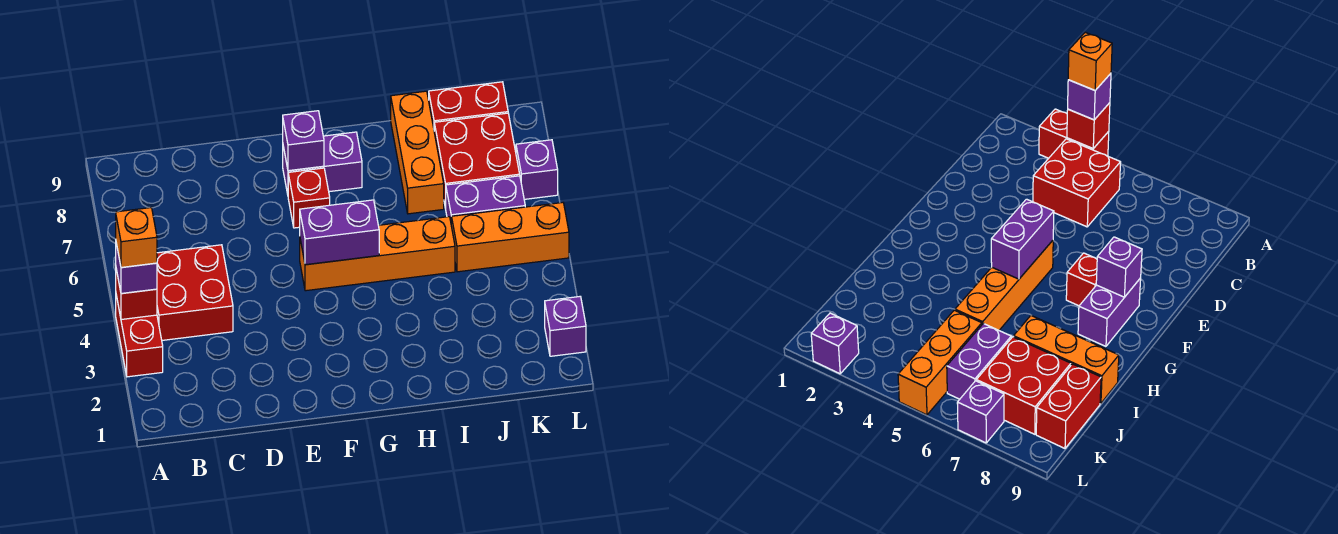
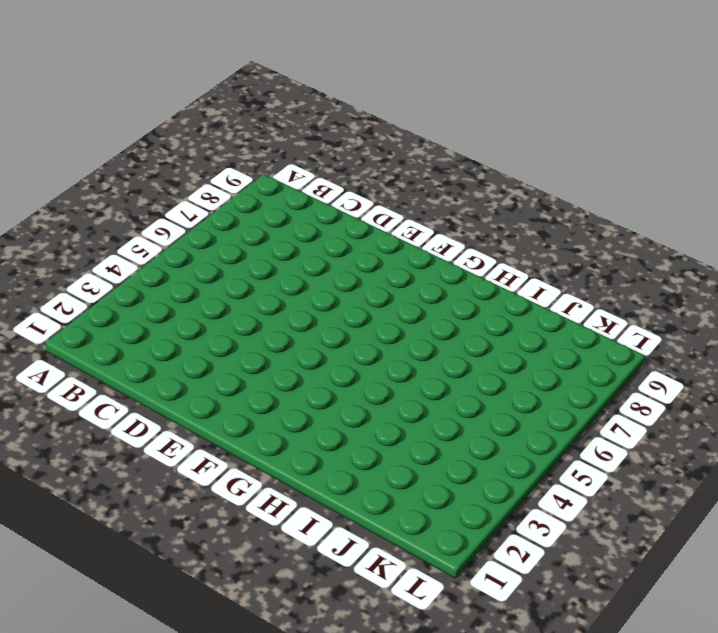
none -> red brick A3:A4 level 1
none -> red brick B4:C5 level 1
none -> orange brick F5:I5 level 1

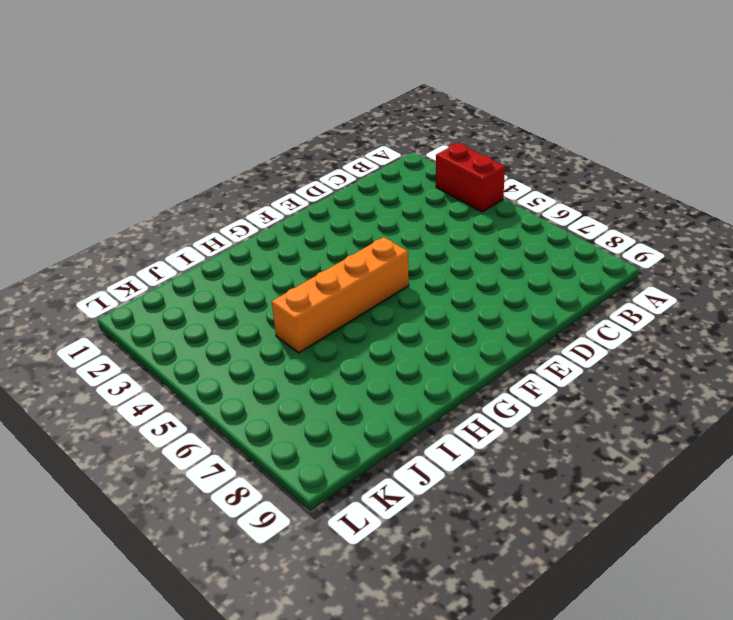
none -> red brick B4:C5 level 1
none -> red brick F7 level 1
none -> purple brick F8:G8 level 1

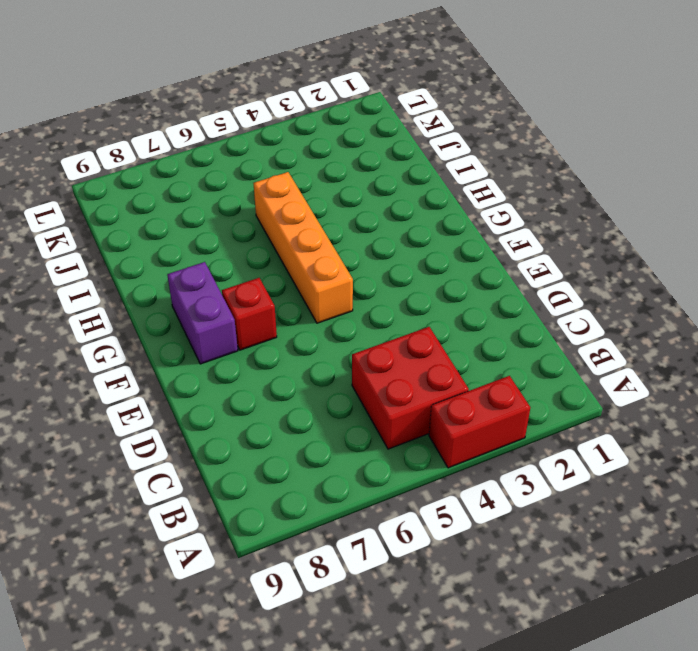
none -> orange brick I7:I9 level 1
none -> orange brick J5:L5 level 1
none -> purple brick J6:K6 level 1

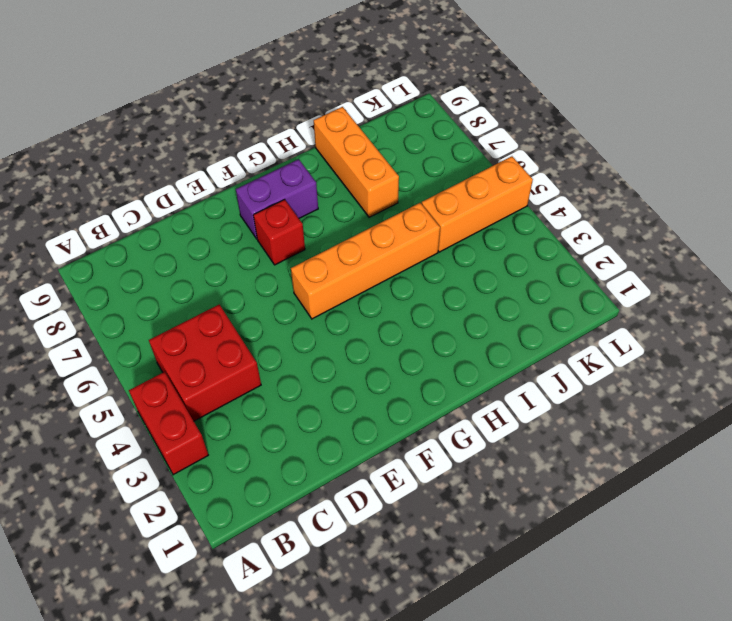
none -> purple brick J6:K6 level 1
none -> red brick J7:K8 level 1
none -> red brick J9:K9 level 1

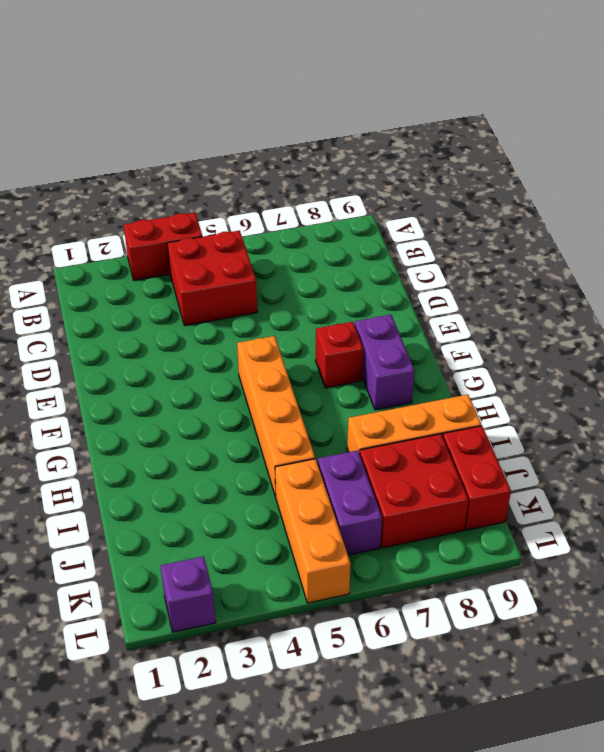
none -> purple brick L7 level 1
none -> red brick A4 level 2
none -> purple brick F5:G5 level 2

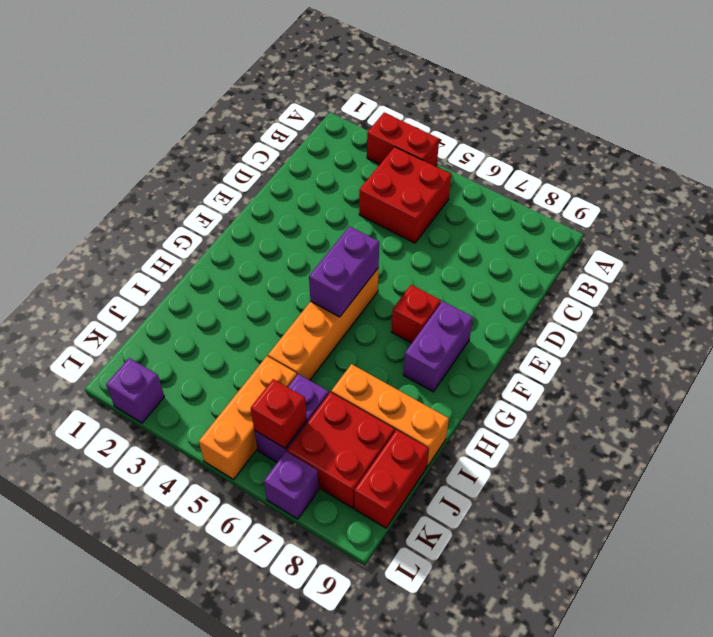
red brick K6 level 2 -> red brick A4 level 2
none -> purple brick F8 level 2
none -> purple brick A4 level 3
none -> orange brick A4 level 4

